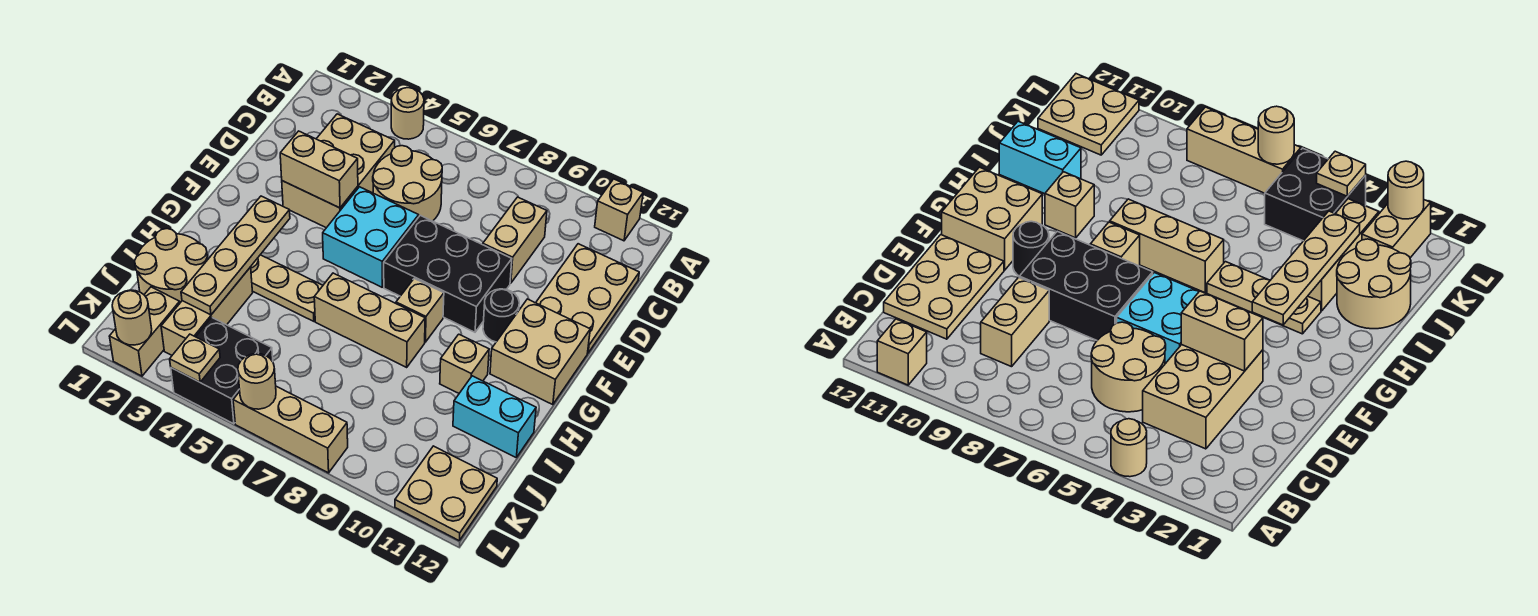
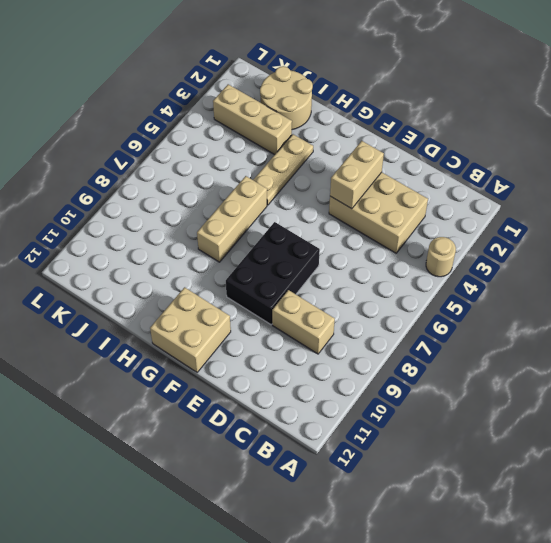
none -> tan brick A11 level 1
none -> tan round brick C5:D6 level 1
none -> tan plate C11:E12 level 1

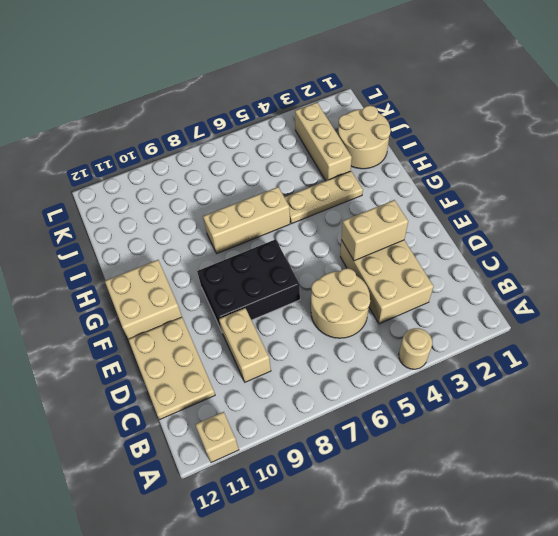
none -> cyan brick E5:F6 level 1
none -> black round brick F10 level 1
none -> tan brick G8 level 1

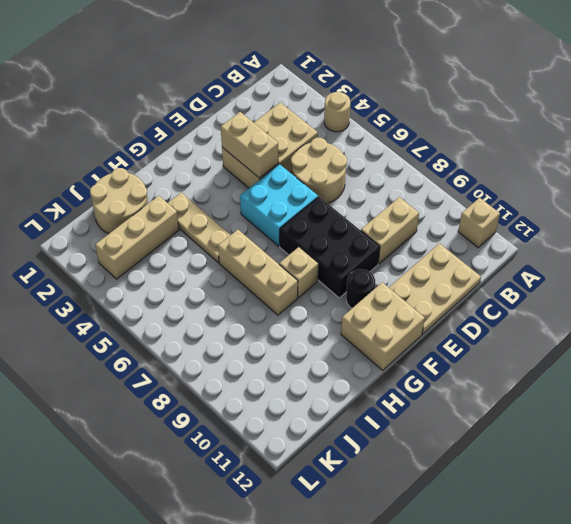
none -> tan brick H10 level 1
none -> cyan brick I11:I12 level 1
none -> tan brick K2:L2 level 1

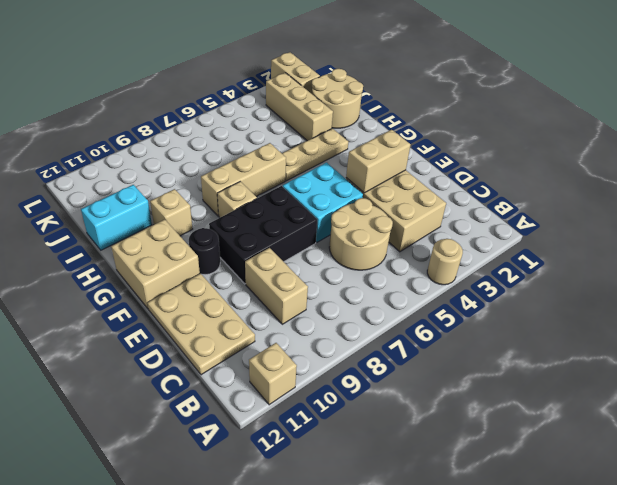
none -> black brick K4:L5 level 1
none -> tan plate K11:L12 level 1
none -> tan brick L6:L8 level 1

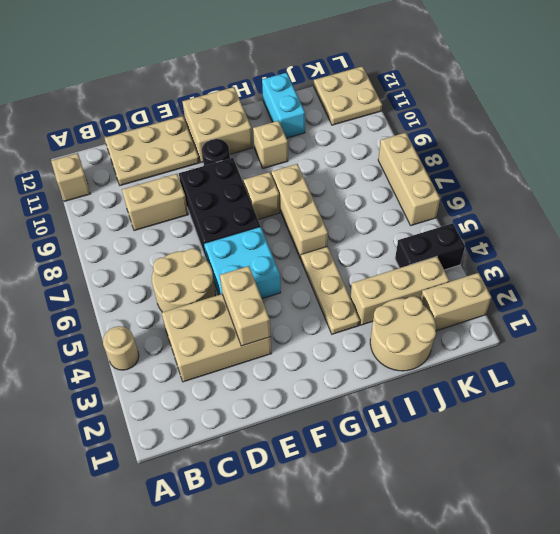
black brick K4:L4 level 1 -> black brick K4:L5 level 1
none -> tan plate G3:J3 level 2
none -> tan round brick L2 level 2
none -> tan plate L4 level 2

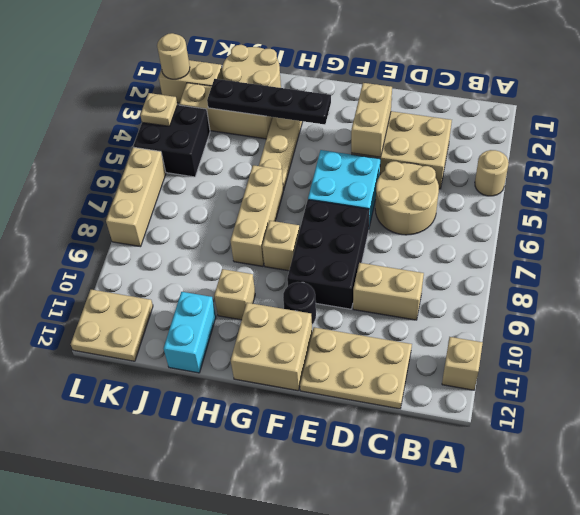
black plate G3:J3 level 2 -> tan plate G3:J3 level 2
none -> tan round brick L6 level 2

